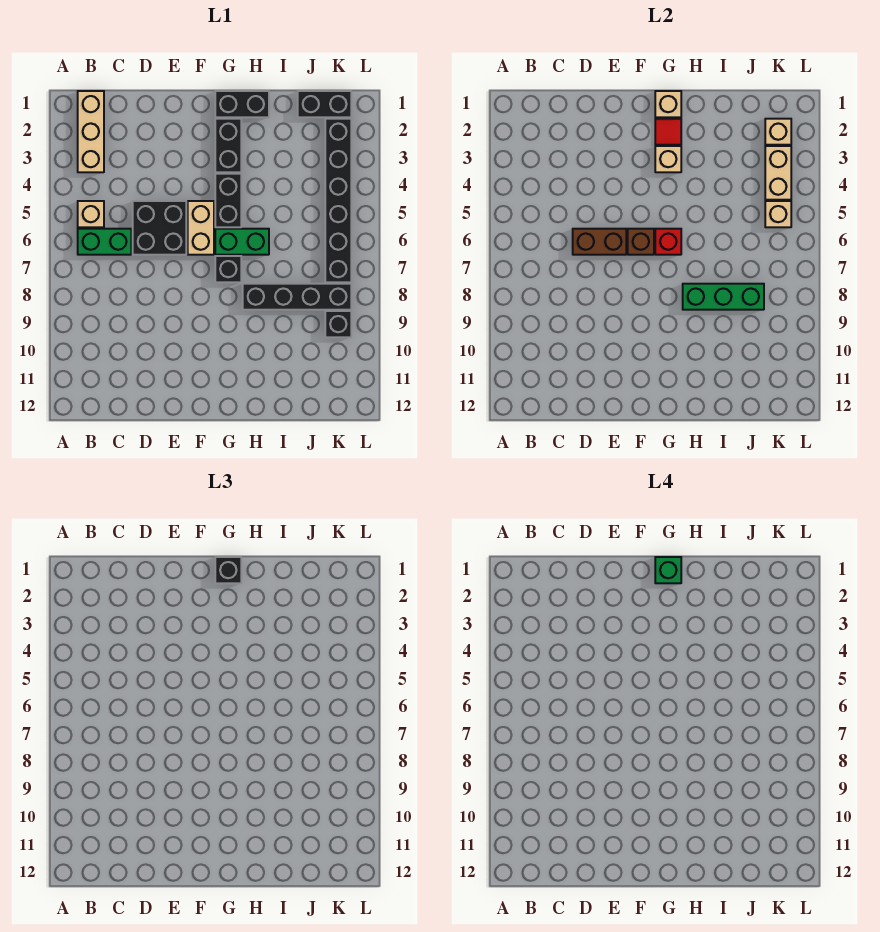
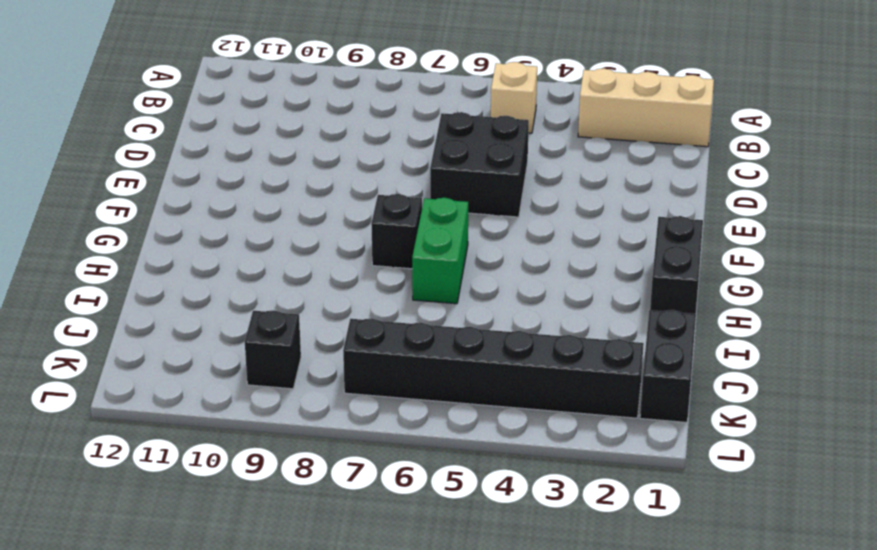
none -> green brick B6:C6 level 1
none -> tan brick F5:F6 level 1
none -> black brick G2:G3 level 1

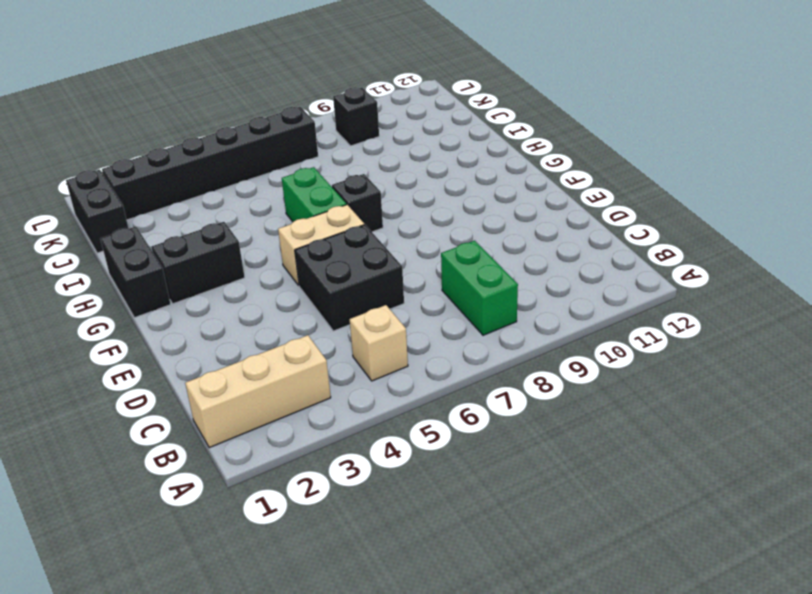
green brick B8:C8 level 1 -> green brick B6:C6 level 1
none -> black brick G4:G5 level 1
none -> black brick H8:K8 level 1
none -> brown brick D6:E6 level 2

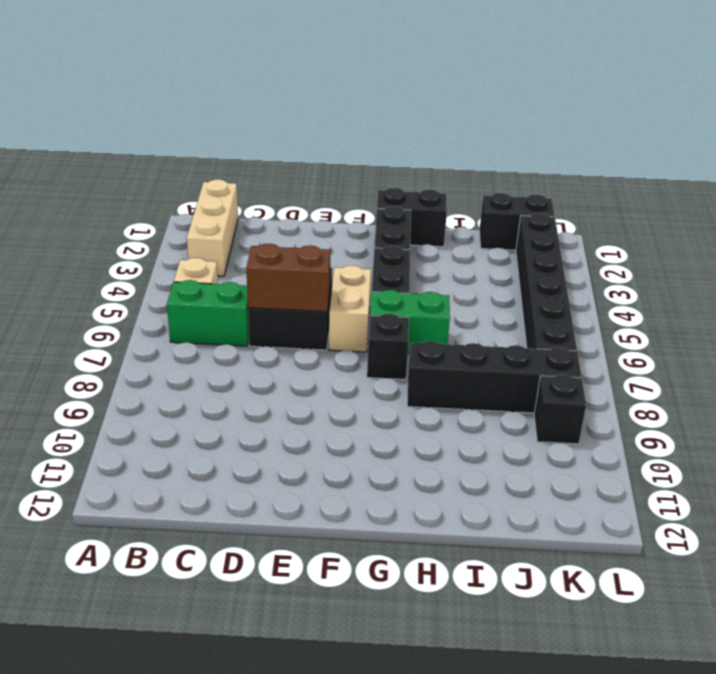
none -> brown brick F6 level 2
none -> tan brick G1 level 2
none -> red tile G2 level 2

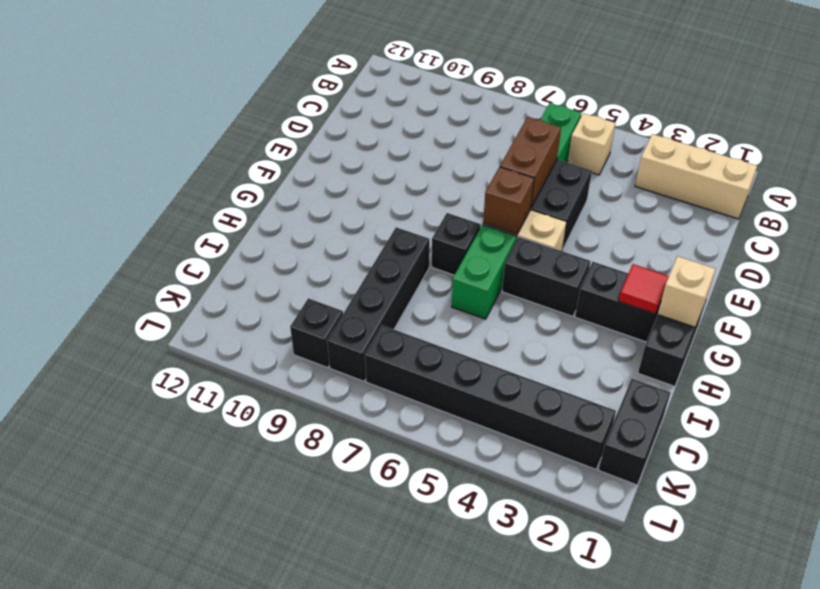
none -> tan brick G3 level 2
none -> red brick G6 level 2
none -> green brick H8:J8 level 2

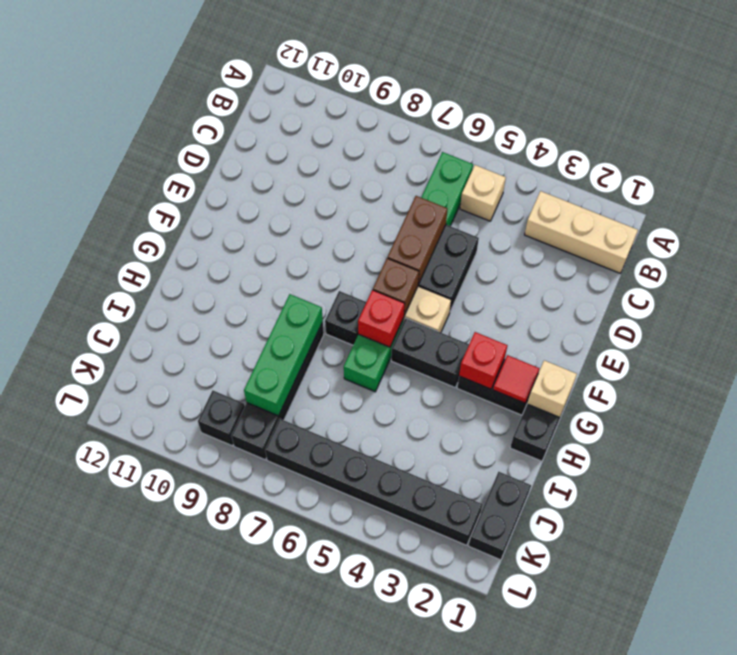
red brick G3 level 2 -> tan brick G3 level 2
none -> tan brick K2 level 2
none -> tan brick K3:K4 level 2
none -> tan brick K5 level 2

